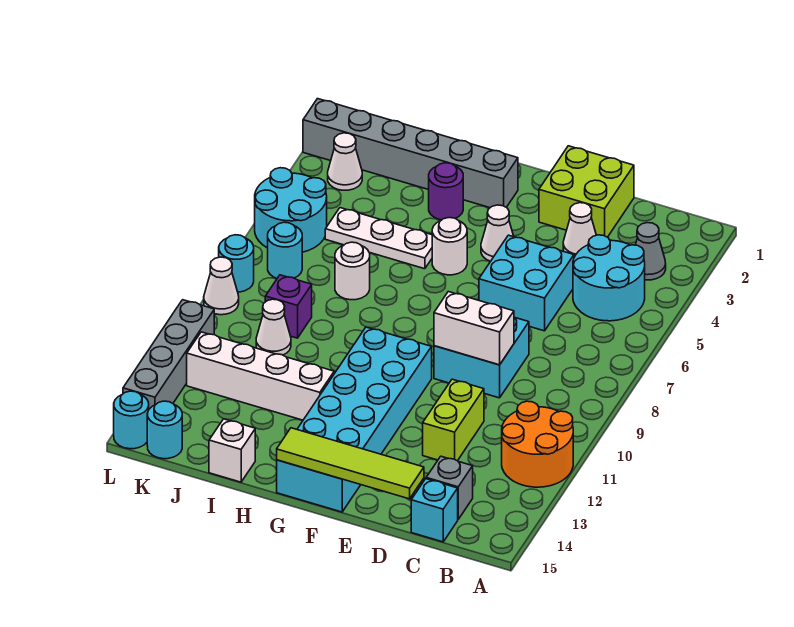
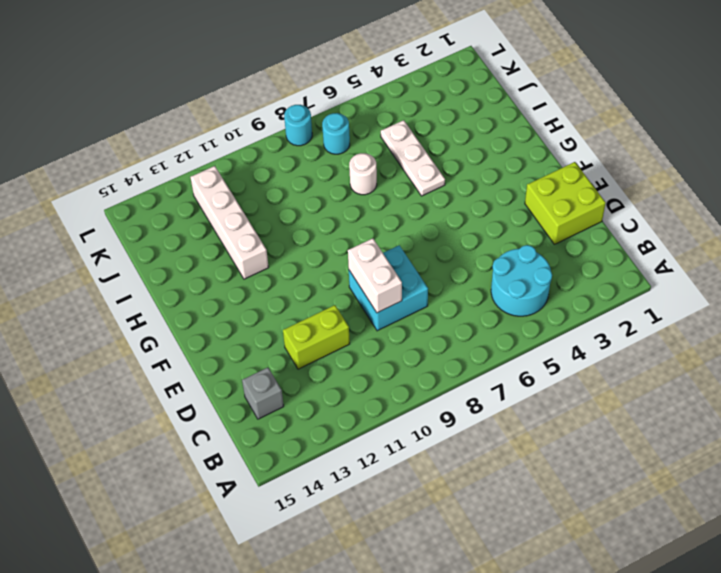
none -> orange round brick A11:B12 level 1
none -> grey cone B3 level 1
none -> cyan brick C15 level 1
none -> white cone D3 level 1

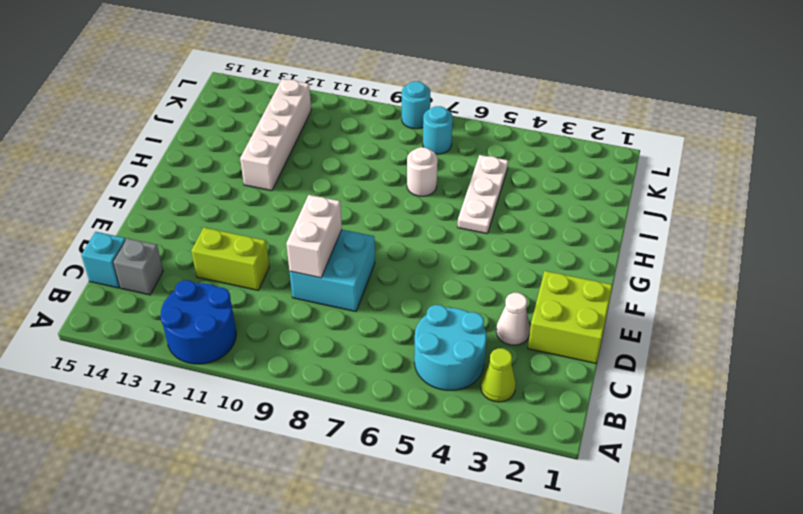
blue round brick A11:B12 level 1 -> orange round brick A11:B12 level 1
lime cone B3 level 1 -> grey cone B3 level 1
none -> cyan brick D5:E6 level 1
none -> white cone F4 level 1
none -> cyan brick F10:G15 level 1
none -> grey brick G2:L2 level 1

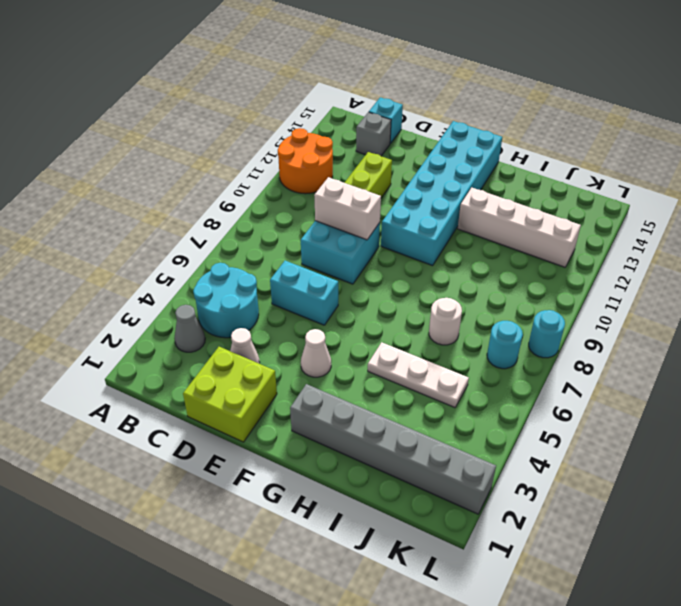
cyan brick D6:E6 level 1 -> cyan brick D5:E6 level 1
none -> white round brick G5 level 1
none -> purple round brick H3 level 1
none -> white brick I15 level 1
none -> purple brick J9 level 1

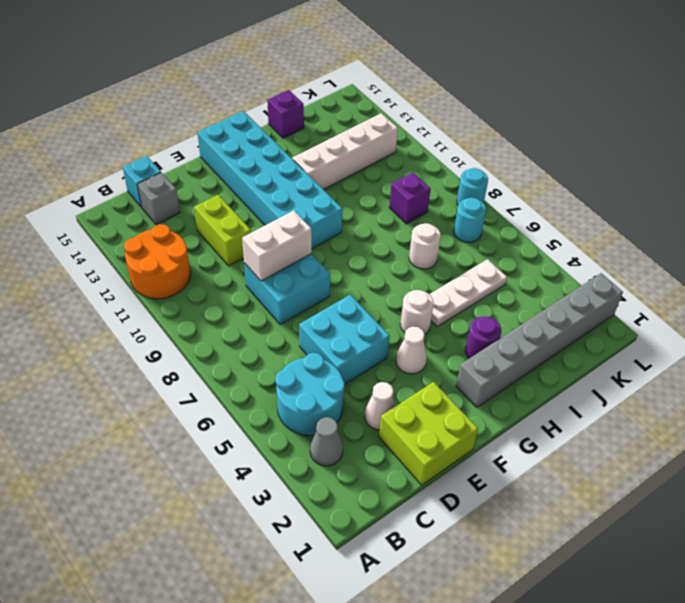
purple brick I15 level 1 -> white brick I15 level 1
none -> white cone J10 level 1
none -> white cone K3 level 1
none -> cyan round brick K5:L6 level 1
none -> cyan round brick K15 level 1

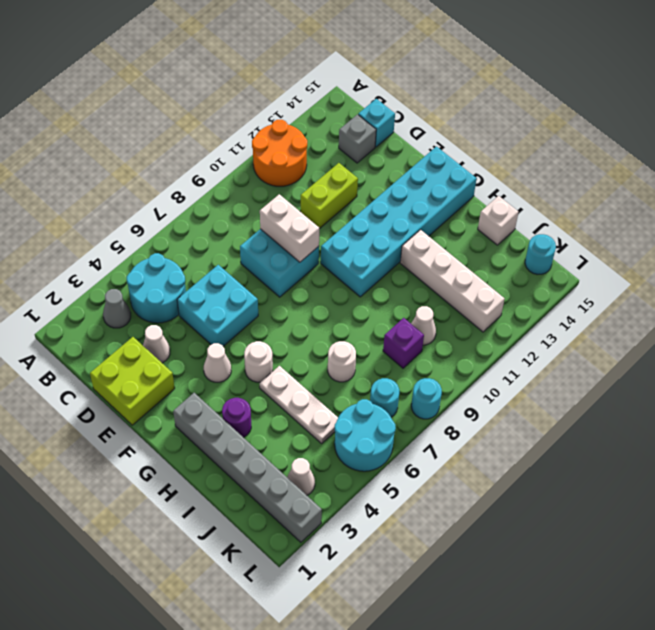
none -> white cone L9 level 1
none -> grey brick L11:L14 level 1
none -> cyan round brick L15 level 1
none -> lime tile D15:G15 level 2

